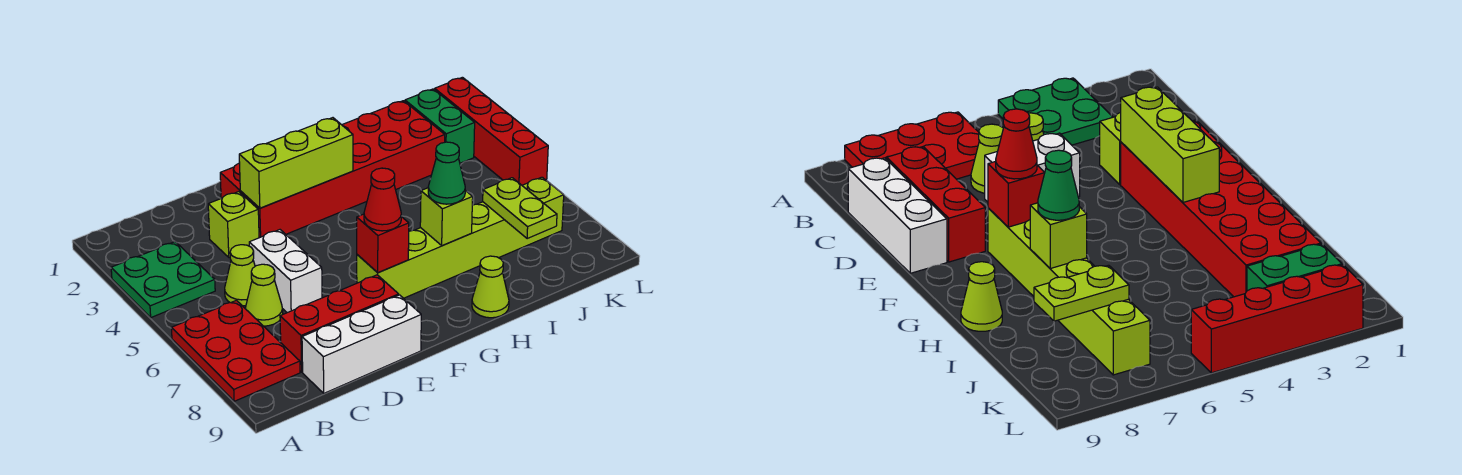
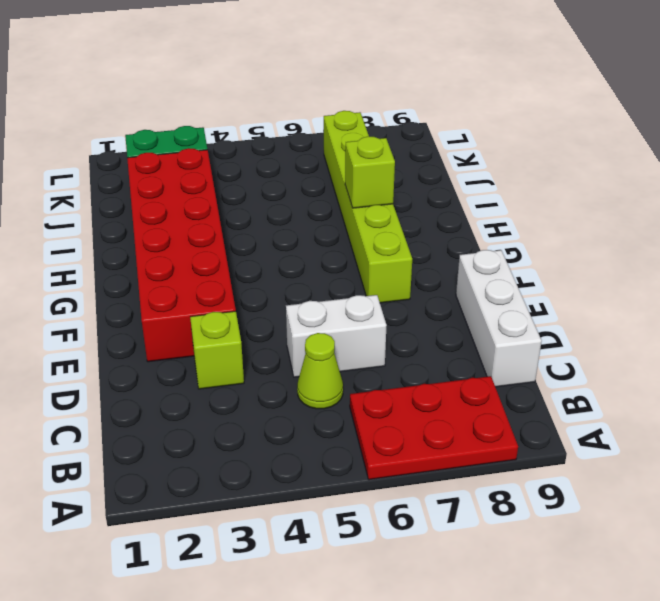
none -> green plate A3:B4 level 1
none -> lime cone C6 level 1
none -> red brick C8:E8 level 1

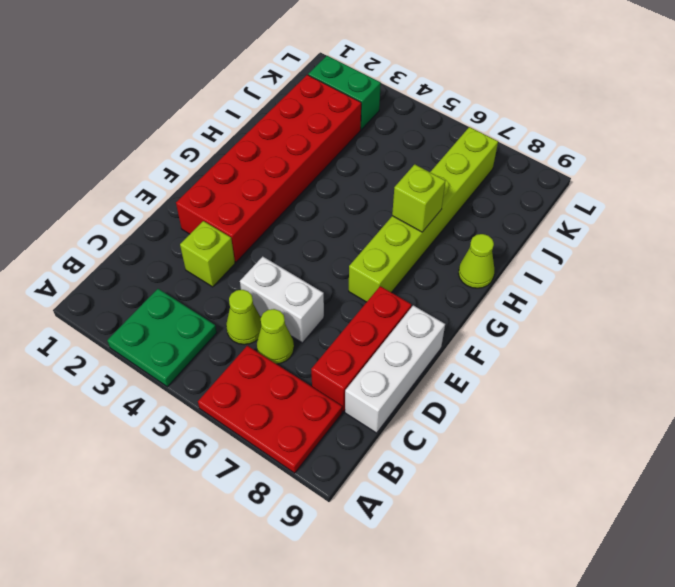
none -> red brick L2:L5 level 1
none -> lime brick E3:G3 level 2
none -> red brick F7 level 2

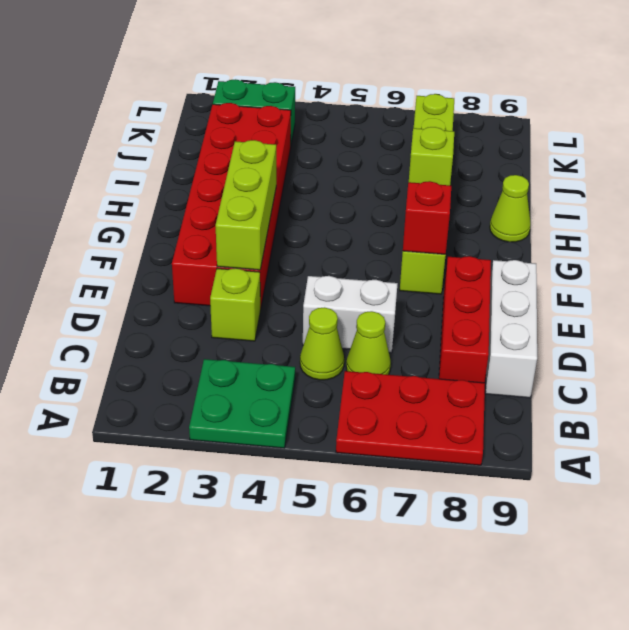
none -> red brick L2:L5 level 1
none -> lime plate J7:J8 level 2
none -> red cone F7 level 3

